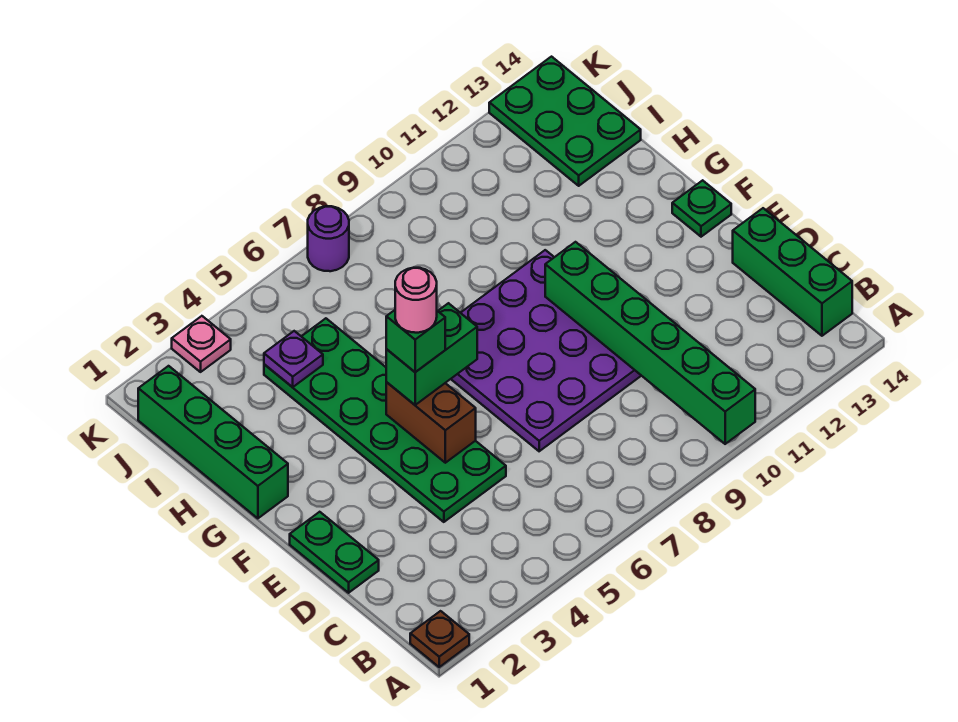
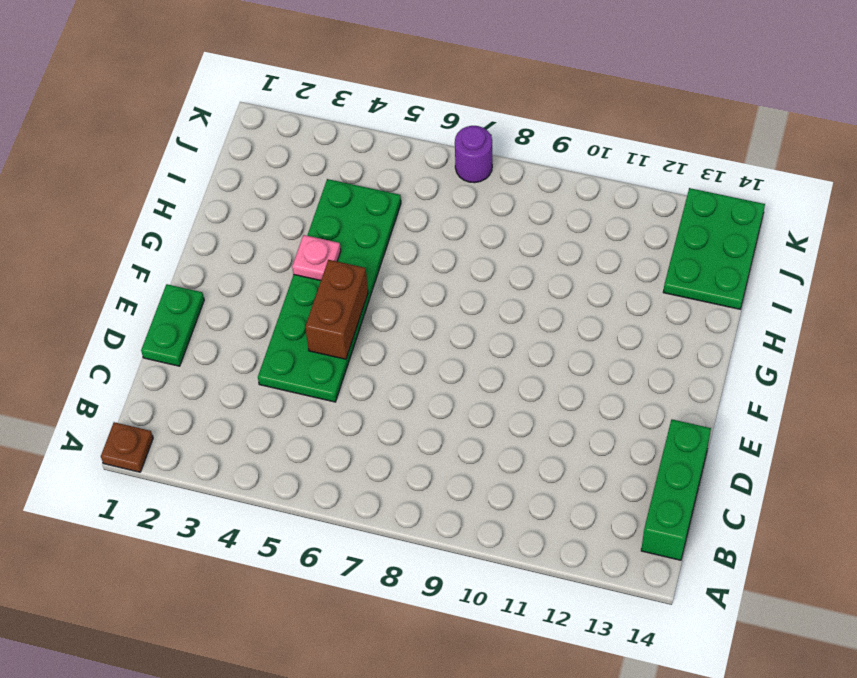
pink plate G4 level 2 -> pink plate K3 level 1
none -> purple plate D7:G10 level 1
none -> green plate F14 level 1
none -> green brick G1:J1 level 1

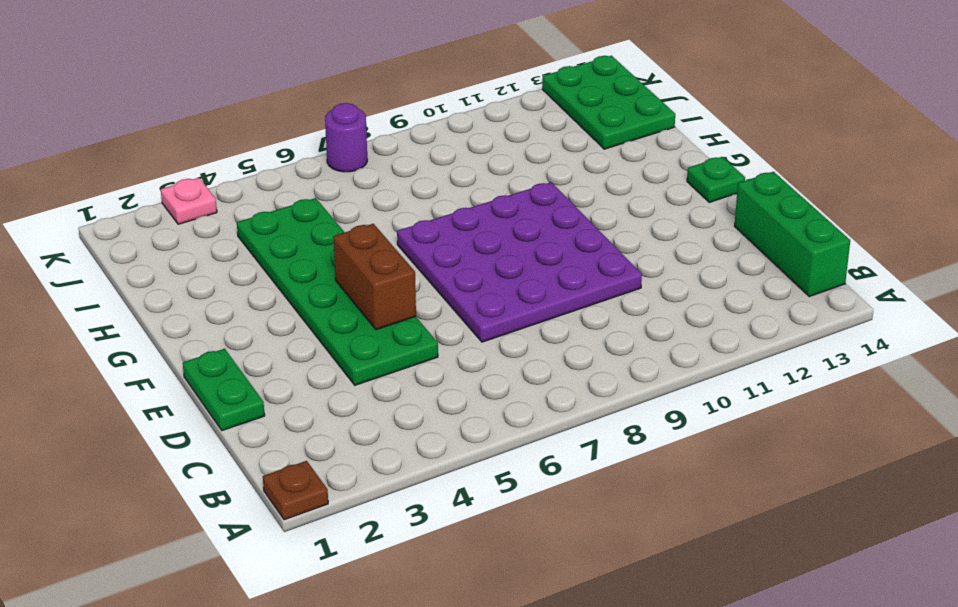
none -> green brick G1:J1 level 1
none -> green brick A10:F10 level 2
none -> purple plate I4 level 2

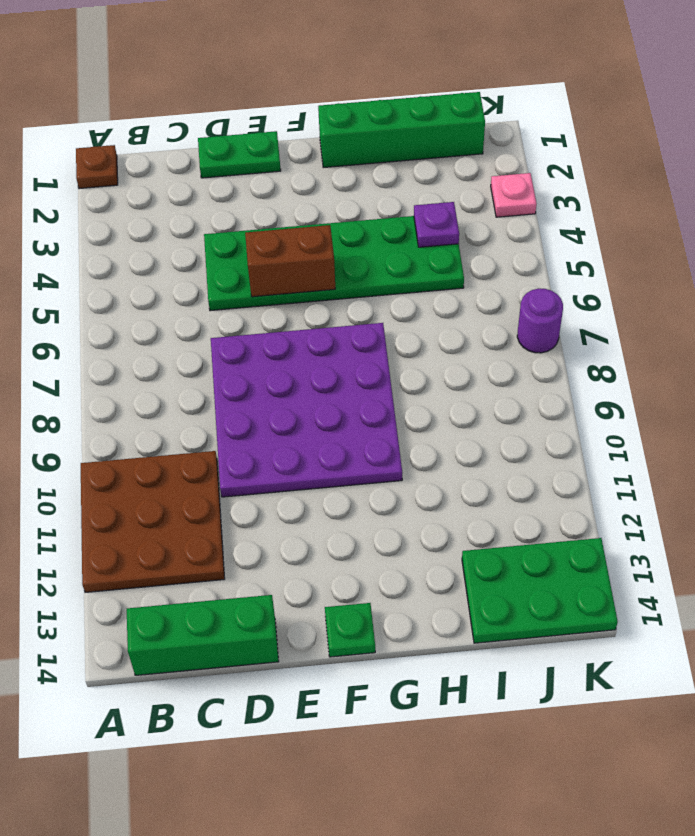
brown plate A10:C12 level 1 -> none
none -> green brick A10:F10 level 2
none -> green brick F5:F6 level 3
none -> green brick F5 level 4

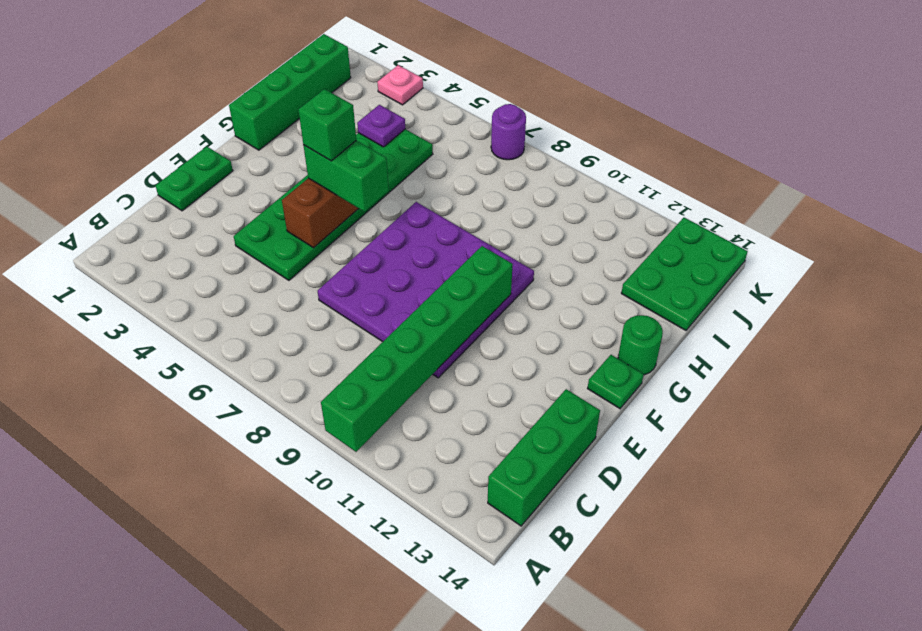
green round brick G14 level 1 -> none
none -> brown plate A1 level 1
none -> pink round brick F5 level 5

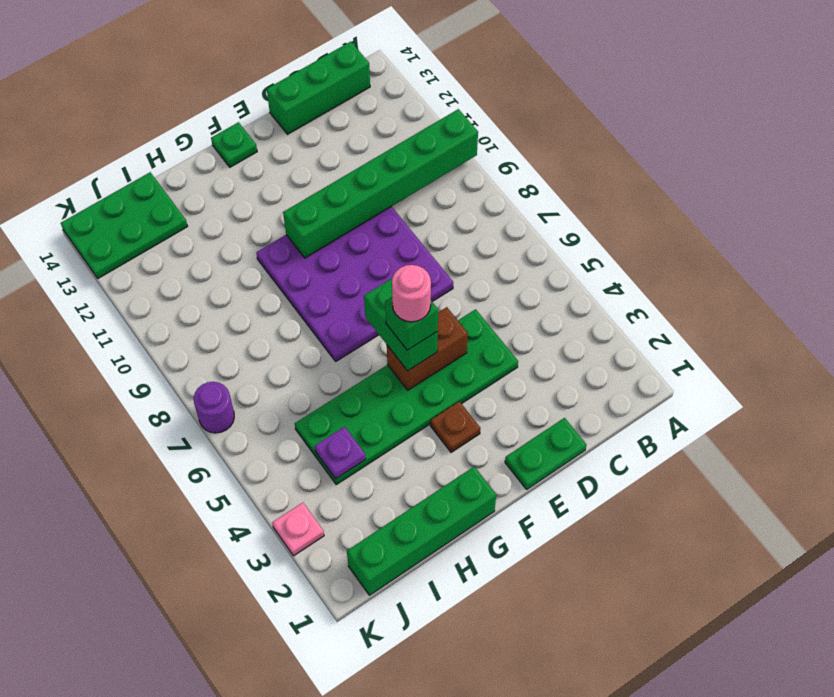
brown plate F3 level 1 -> brown plate A1 level 1

